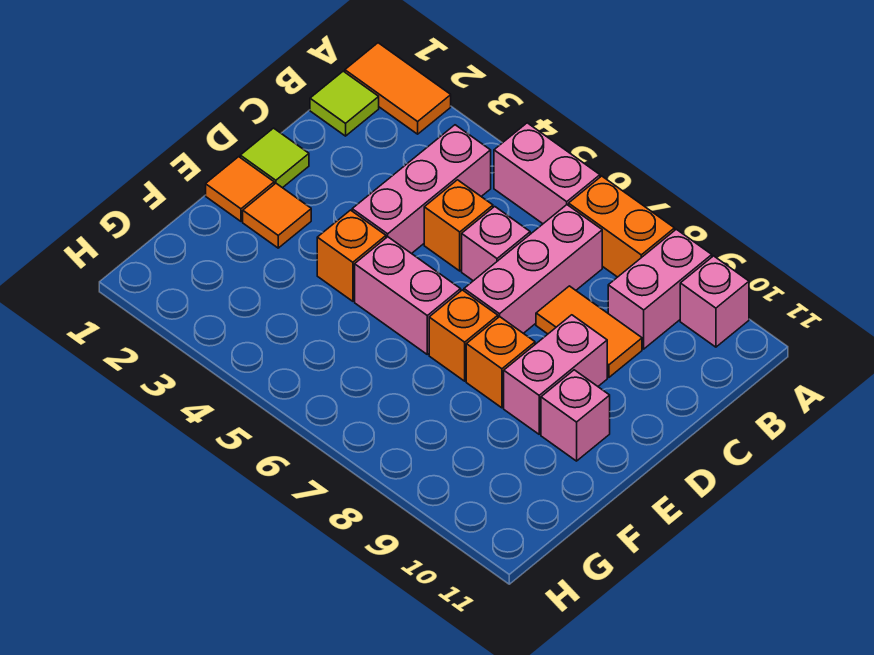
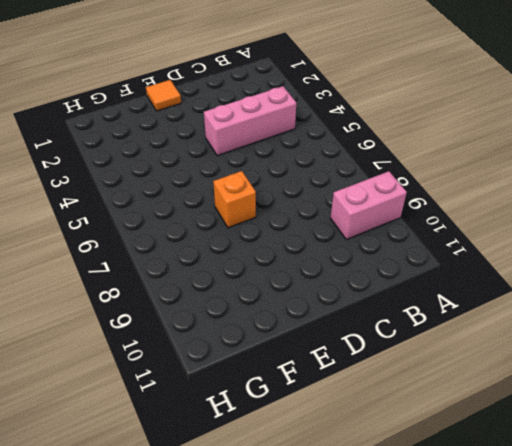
none -> orange tile A1:A2 level 1
none -> pink brick A5:A6 level 1
none -> orange brick A7:A8 level 1

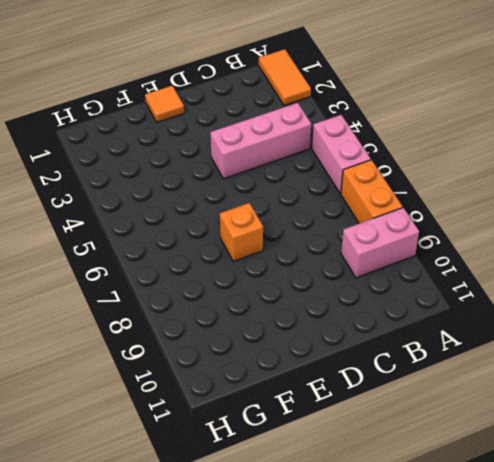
none -> pink brick A10 level 1
none -> lime tile B1 level 1
none -> pink brick B7:D7 level 1

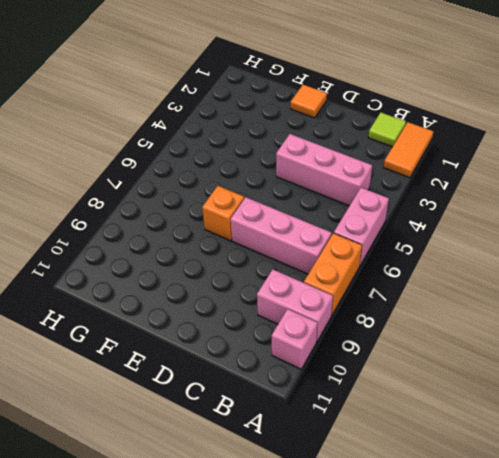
none -> orange brick C5 level 1
none -> pink brick C6 level 1
none -> orange tile C8:C9 level 1

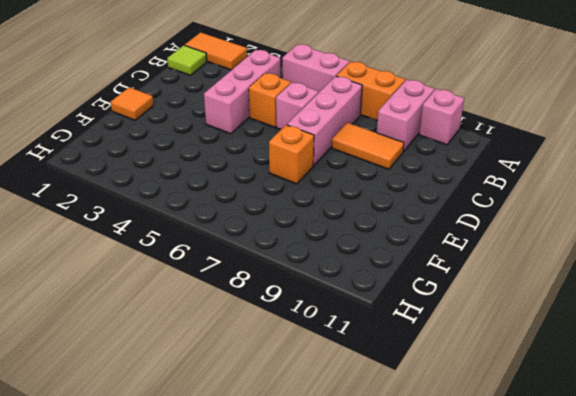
none -> lime tile D1 level 1
none -> pink brick D9:E9 level 1
none -> orange tile E2 level 1

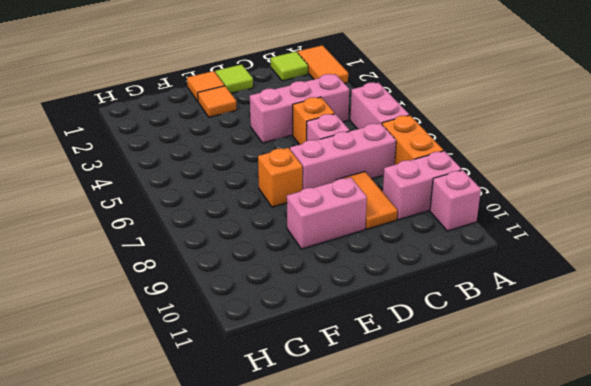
none -> orange brick E4 level 1
none -> pink brick E5:E6 level 1
none -> orange brick E8 level 1

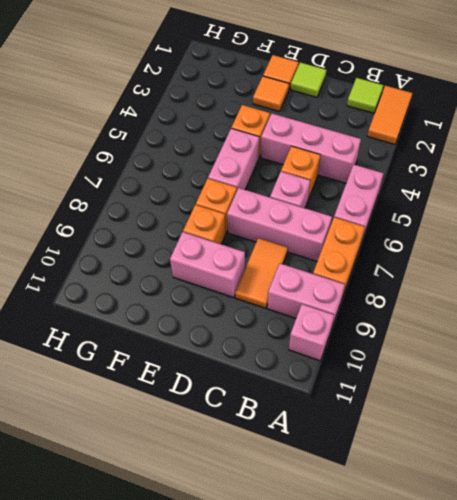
none -> pink brick E10 level 1

